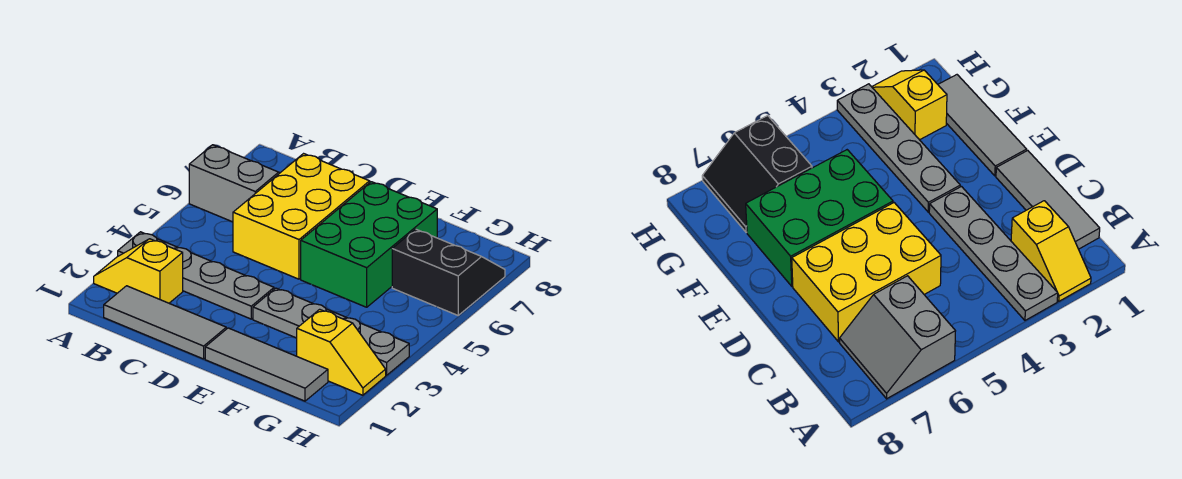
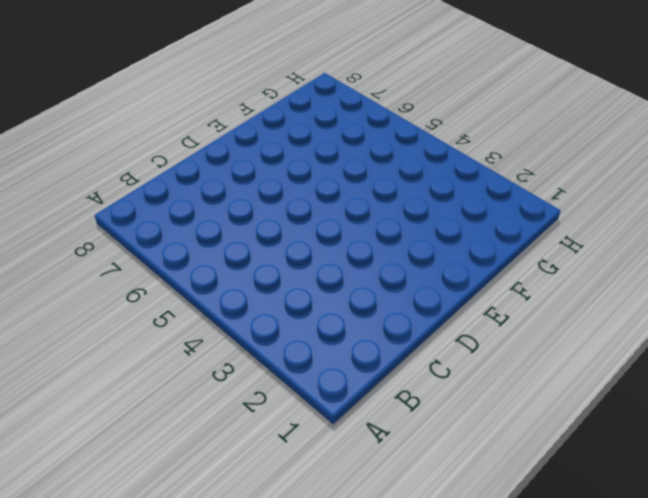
none -> yellow slope A2:B2 level 1 top B
none -> grey plate A3:D3 level 1

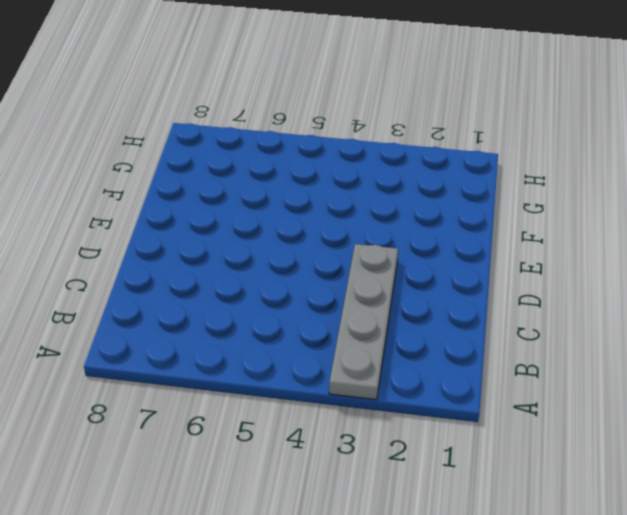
none -> yellow slope A2:B2 level 1 top B
none -> grey slope A6:B7 level 1 top 6

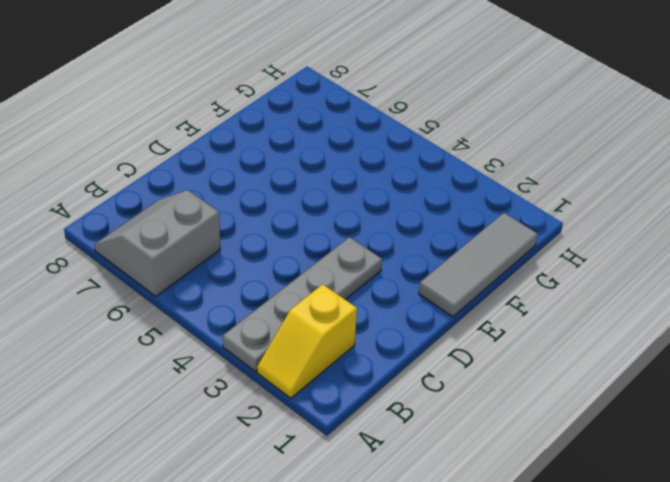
none -> grey tile B1:D1 level 1
none -> yellow brick C5:D7 level 1

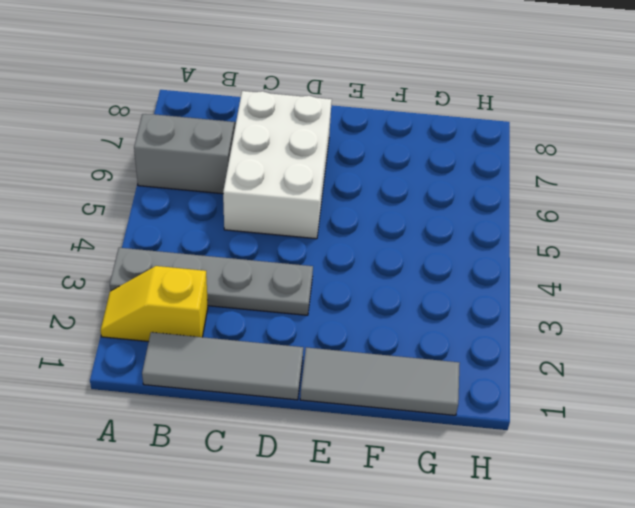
white brick C5:D7 level 1 -> yellow brick C5:D7 level 1
none -> grey plate E3:H3 level 1
none -> green brick E5:F7 level 1

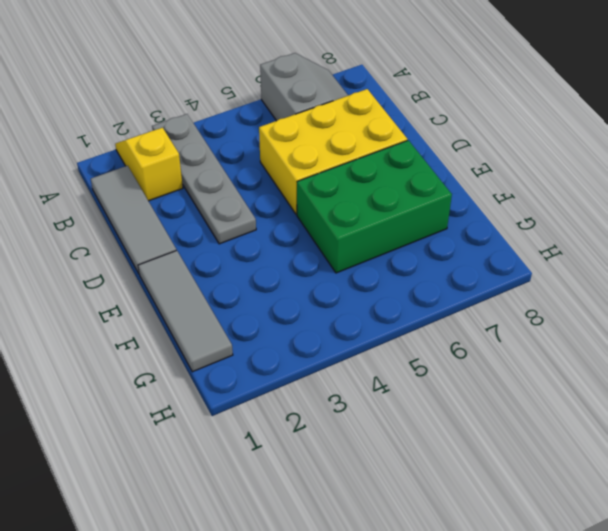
none -> grey plate E3:H3 level 1
none -> yellow slope G2:H2 level 1 top G

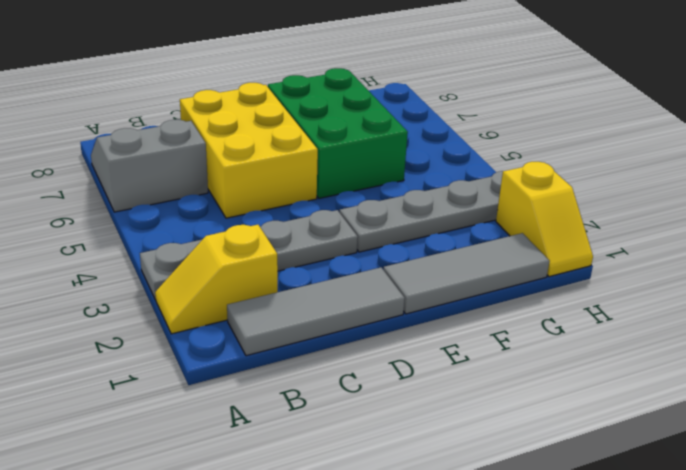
yellow slope H1:H2 level 1 top 2 -> yellow slope G2:H2 level 1 top G
none -> black slope G6:H7 level 1 top 6

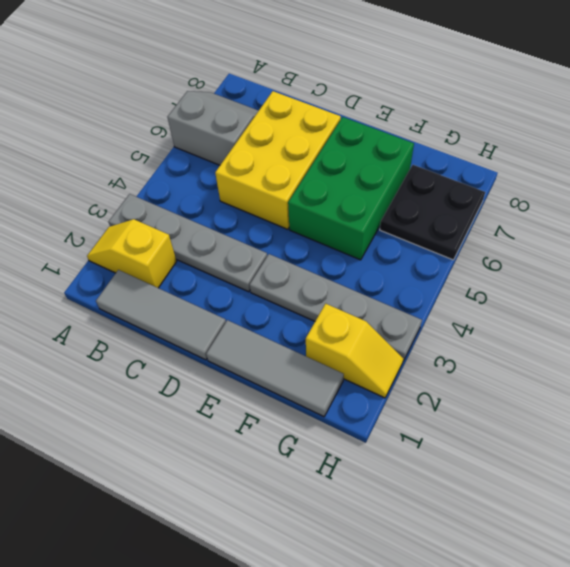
black plate G6:H7 level 1 -> black slope G6:H7 level 1 top 6

